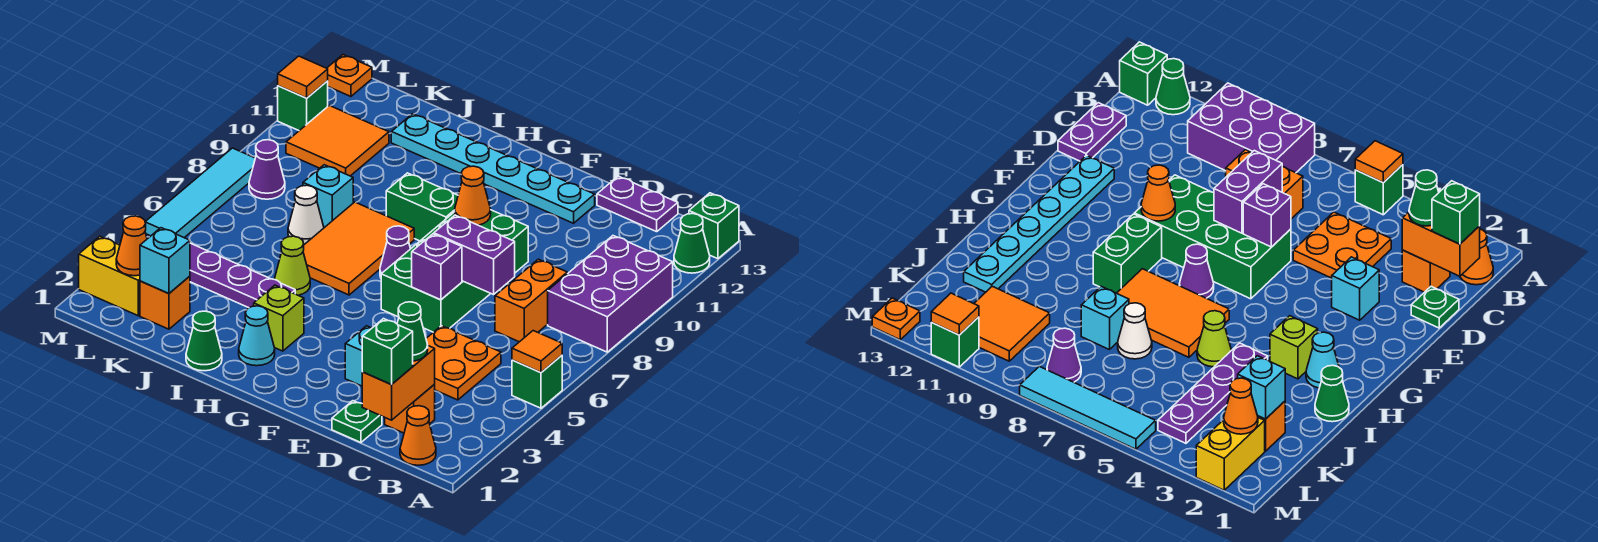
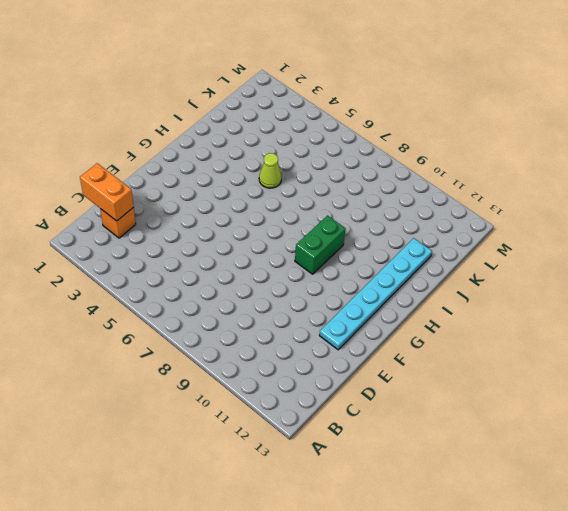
none -> green brick A5 level 1
none -> purple brick A8:B10 level 1
none -> green cone A12 level 1
none -> green brick A13 level 1

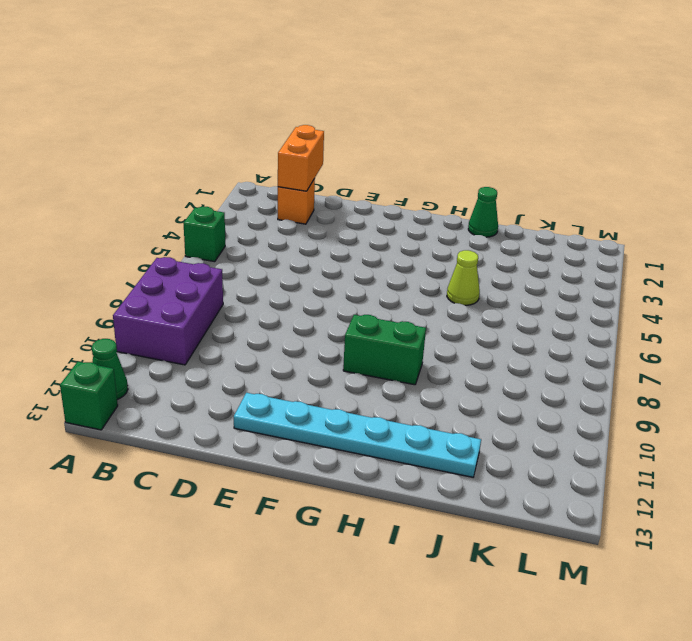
none -> orange cone B1 level 1
none -> orange plate C4:D5 level 1
none -> orange brick C7:C8 level 1
none -> purple plate C13:D13 level 1

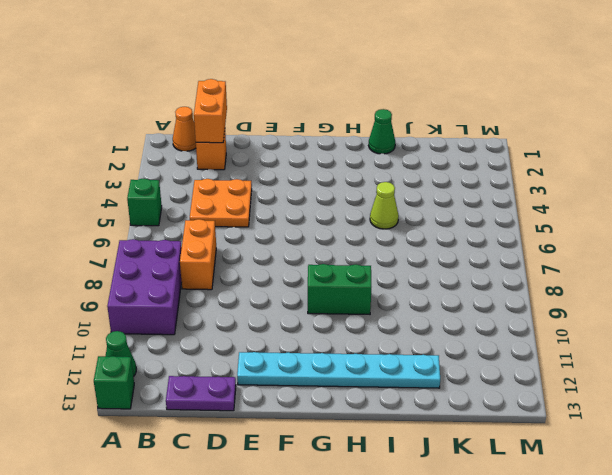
none -> green plate D1 level 1
none -> cyan brick E3 level 1
none -> green brick E6:F9 level 1
none -> purple cone G7 level 1

